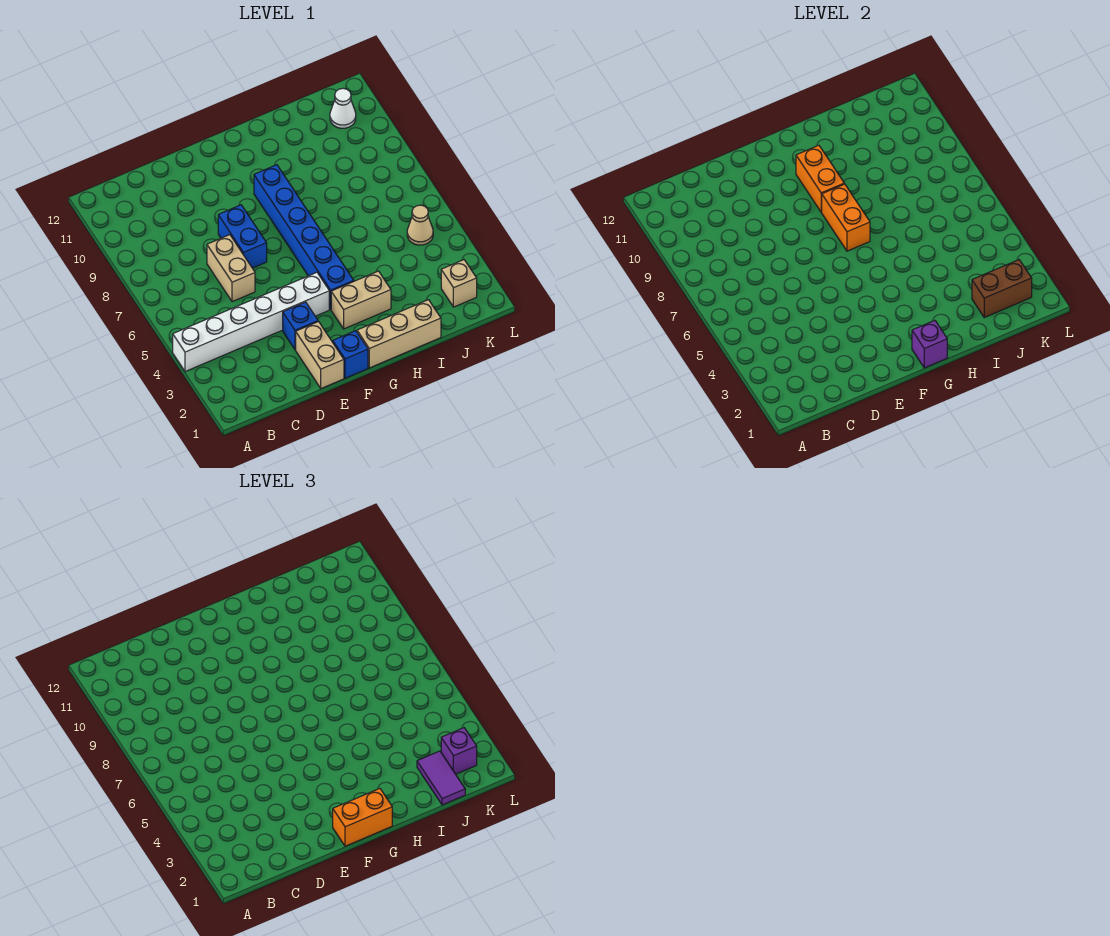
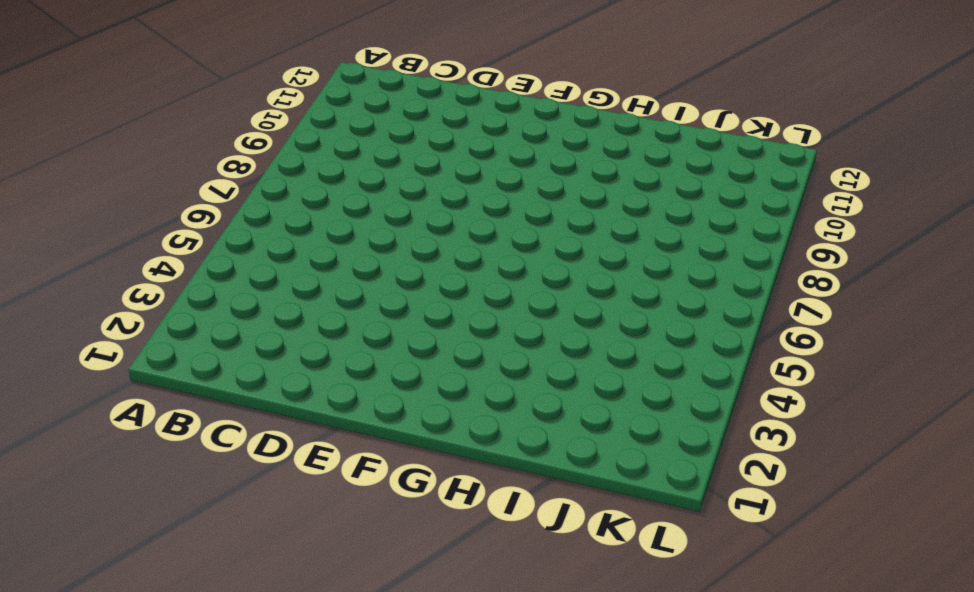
none -> white brick A4:F4 level 1
none -> tan brick D6:D7 level 1
none -> tan brick E1:E2 level 1

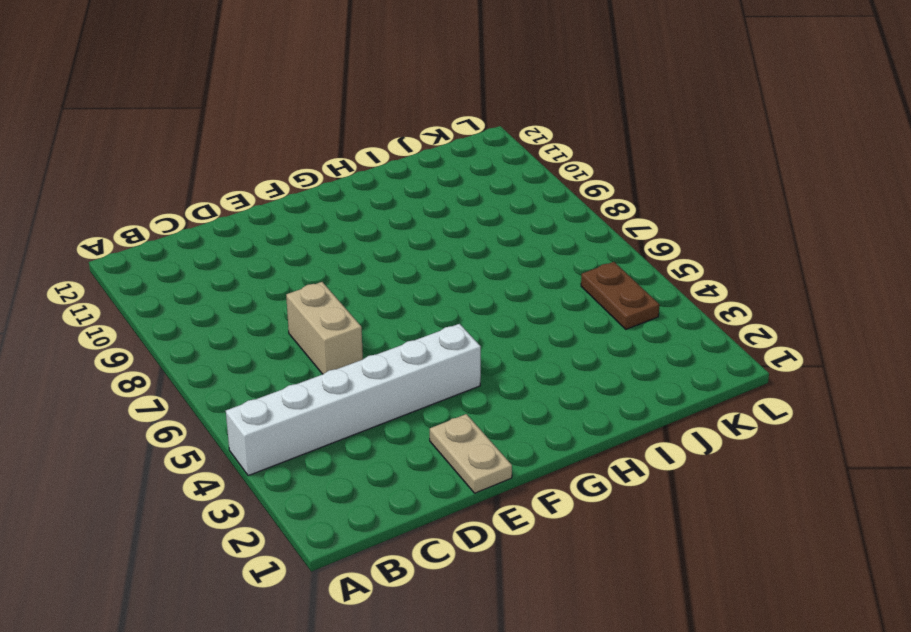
tan plate E1:E2 level 1 -> tan brick E1:E2 level 1
brown plate K4:K5 level 1 -> tan cone K5 level 1
none -> blue brick E3 level 1
none -> blue brick E7:E8 level 1
none -> blue brick F1 level 1

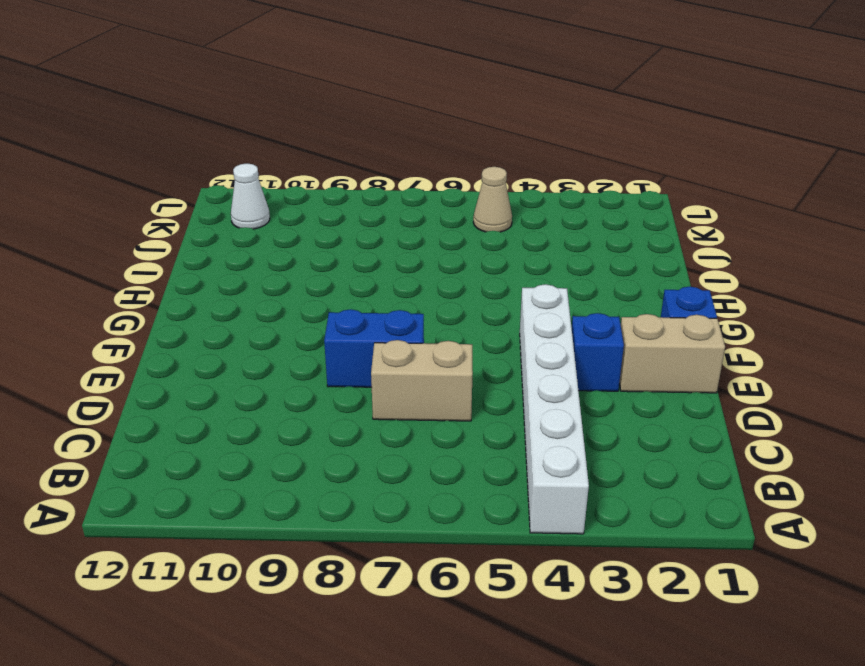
none -> tan brick G1:I1 level 1
none -> tan brick G3:H3 level 1
none -> blue brick G4:G9 level 1

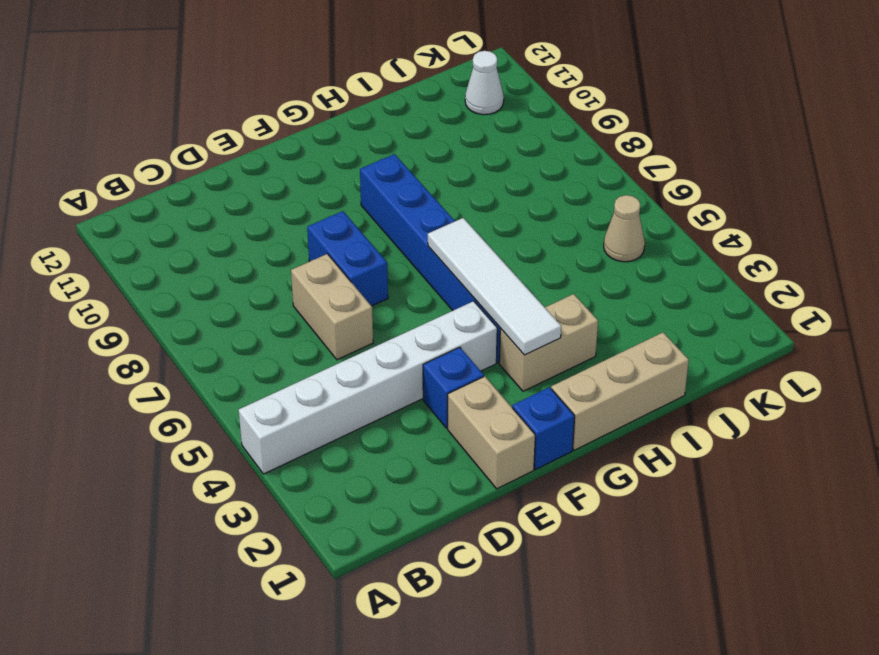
white tile G3:G6 level 2 -> none
none -> tan brick K2 level 1
none -> purple brick G1 level 2
none -> orange brick G7:G8 level 2

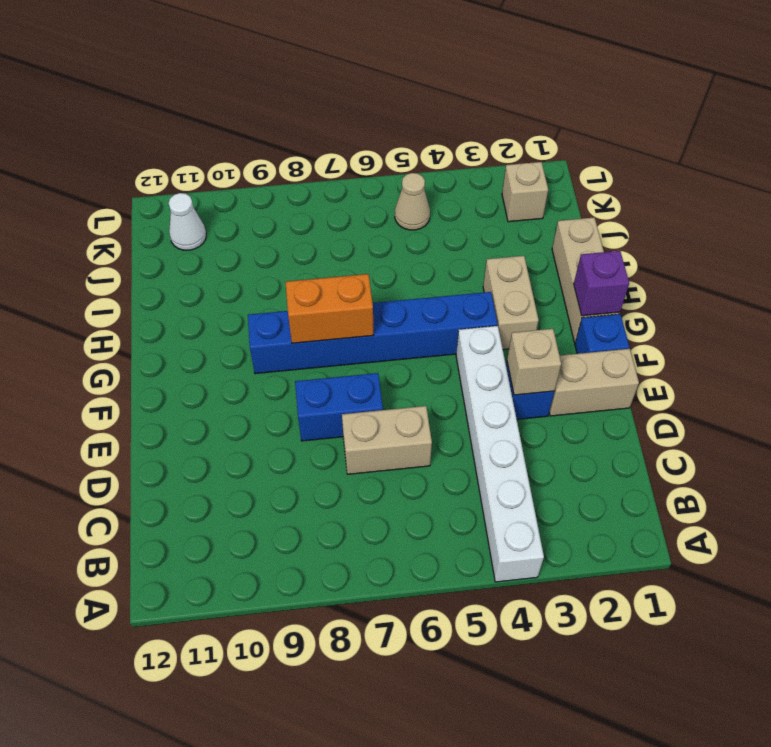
tan brick E3 level 2 -> none
none -> orange brick G9:G10 level 2
none -> brown brick J2:K2 level 2
none -> orange brick F1:G1 level 3

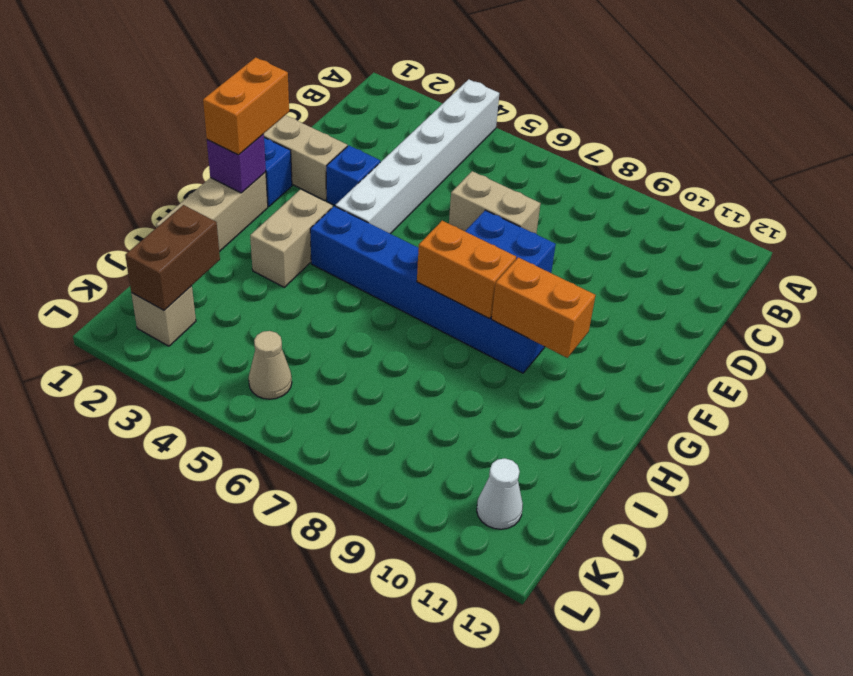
none -> purple tile J1:J2 level 3
none -> purple brick K2 level 3

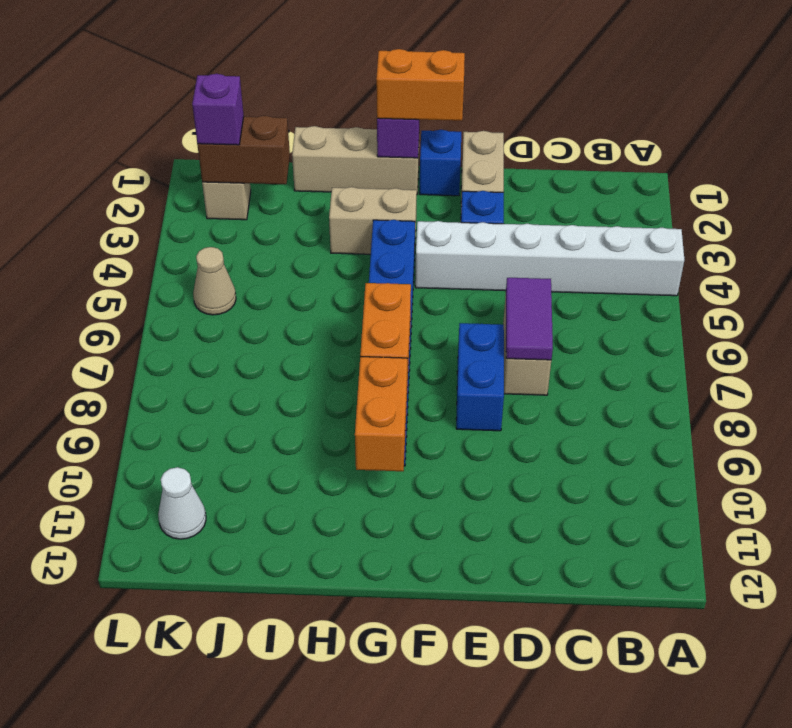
purple tile D6:D7 level 2 -> purple tile J1:J2 level 3

